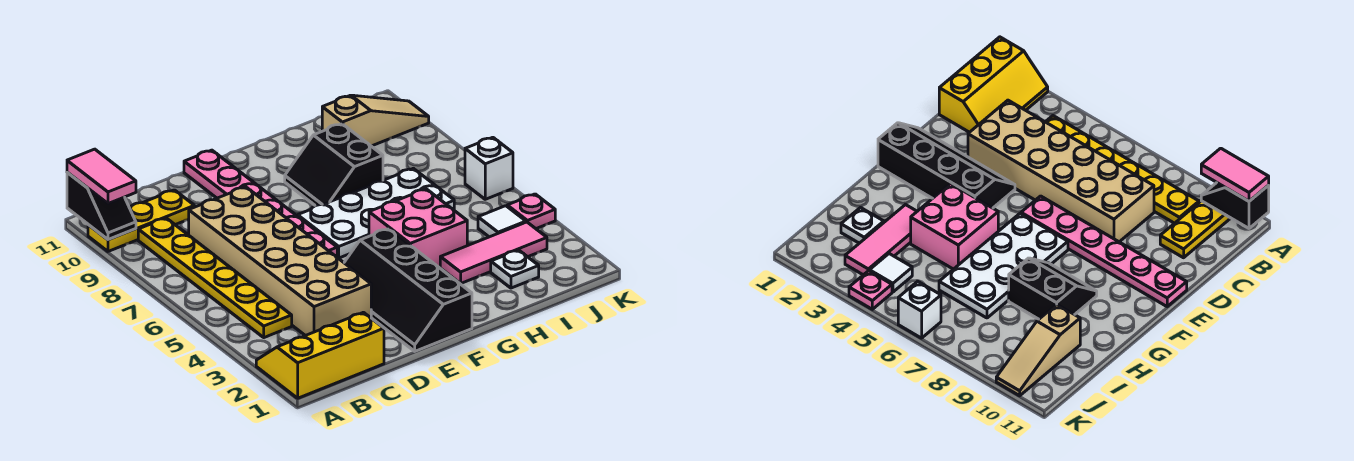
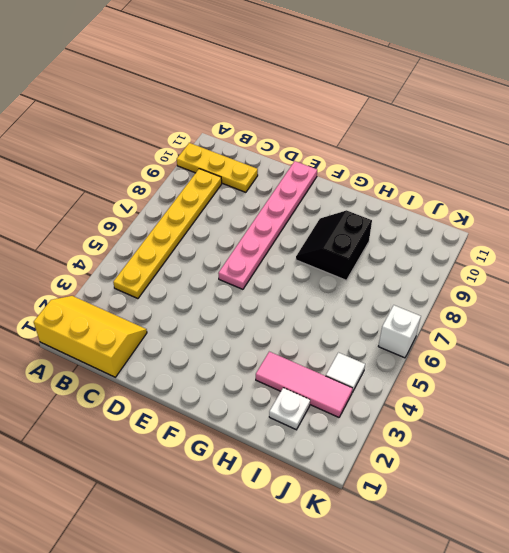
none -> tan brick C3:D8 level 1
none -> black slope E1:F4 level 1 top F
none -> white plate F6:I7 level 1

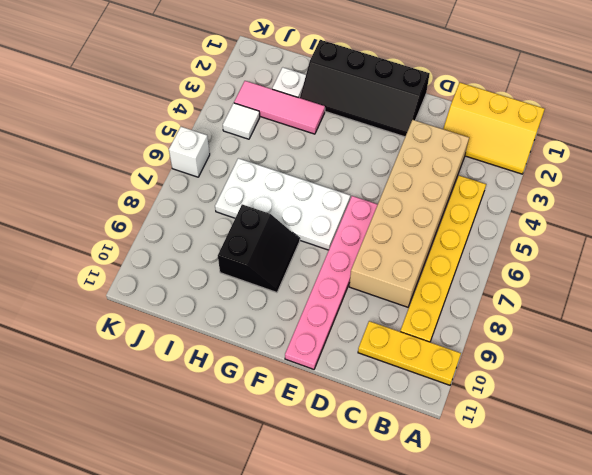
black slope E1:H2 level 1 top 1 -> black slope E1:F4 level 1 top F
none -> pink brick G4:H5 level 1
none -> tan slope I10:K10 level 1 top I
none -> pink plate K4 level 1

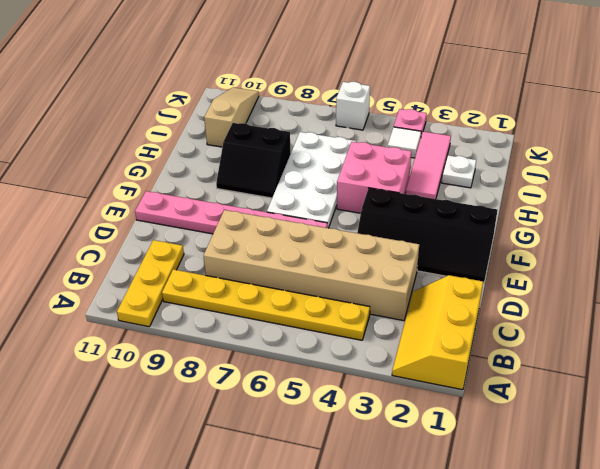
none -> black slope A10:A11 level 2 top 11
none -> pink tile A10:A11 level 3

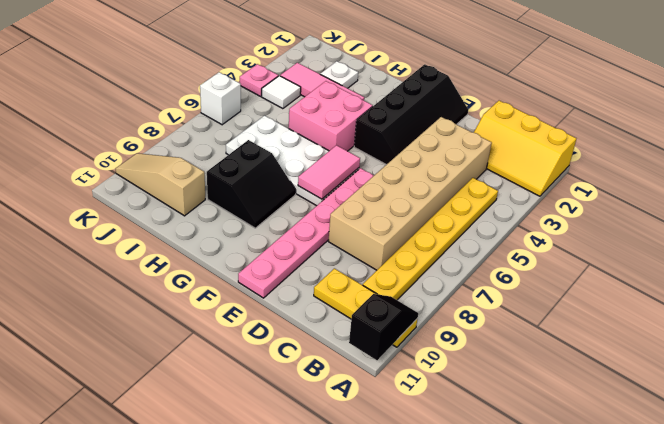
pink tile F6:F7 level 2 -> pink tile A10:A11 level 3

